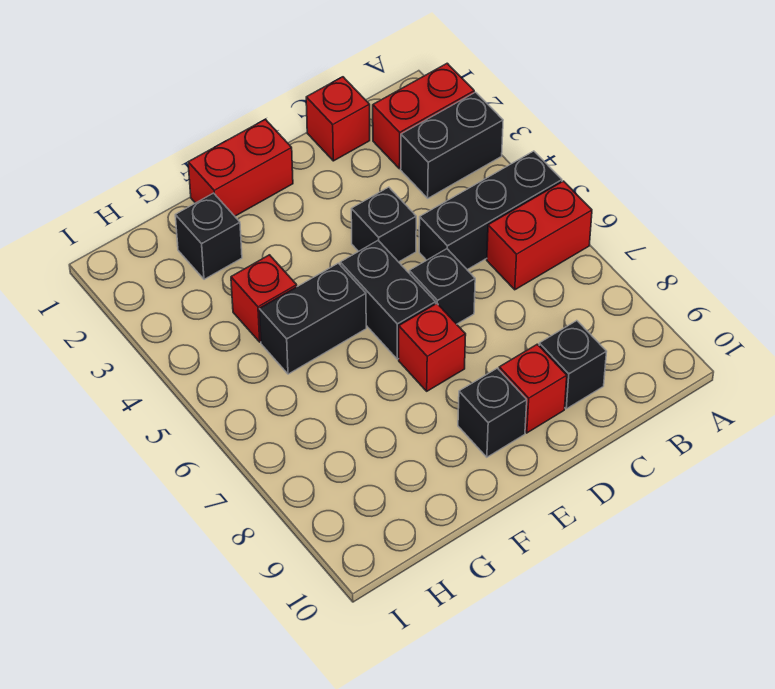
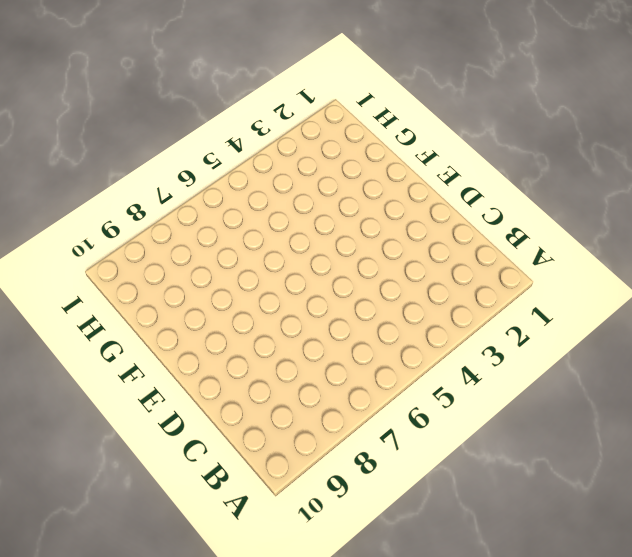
none -> red brick A2:B2 level 1
none -> black brick A3:B3 level 1
none -> black brick A5:C5 level 1

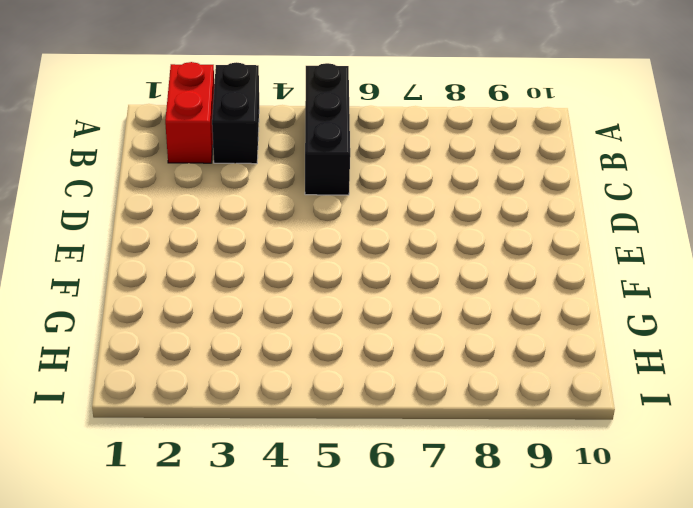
none -> red brick A6:B6 level 1
none -> red brick C1 level 1
none -> black brick C9 level 1

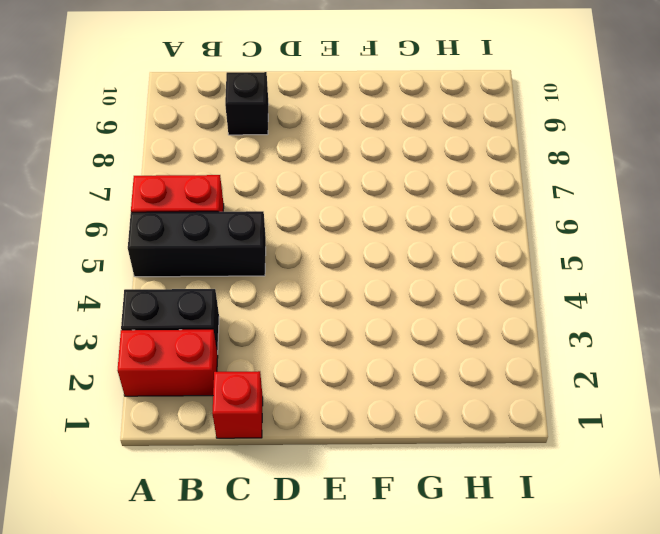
none -> black brick D4 level 1
none -> black brick D6 level 1
none -> red brick D9 level 1

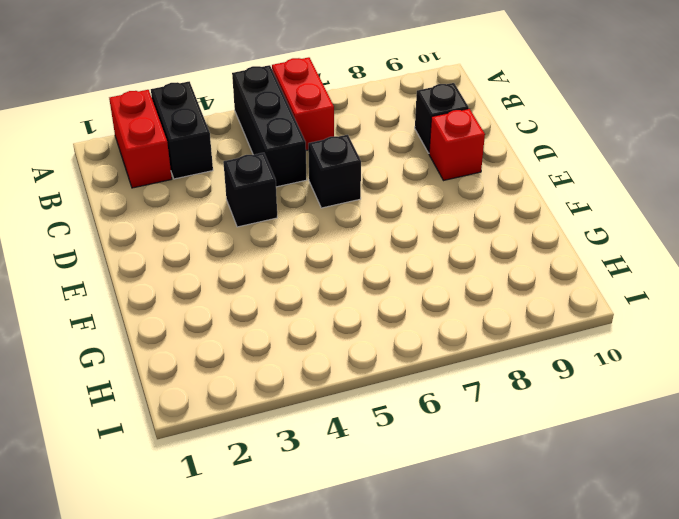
none -> red brick C1 level 1
none -> red brick E1:F1 level 1
none -> black brick E5:E6 level 1

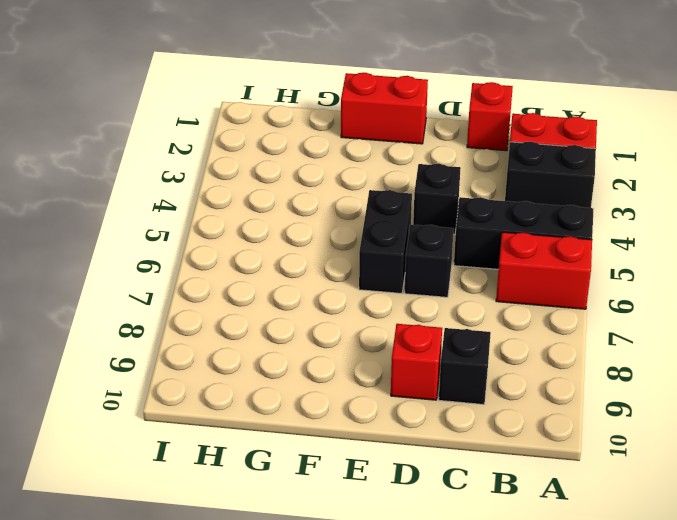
none -> red brick E7 level 1
none -> black brick E9 level 1
none -> black brick F5:G5 level 1

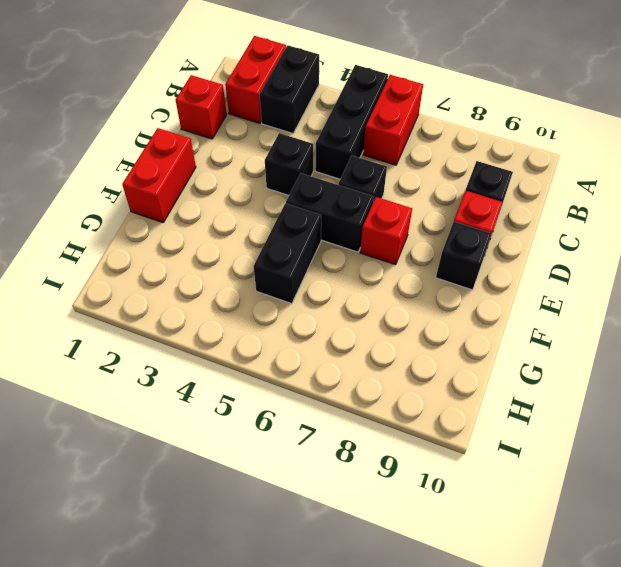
none -> black brick G2 level 1
none -> red brick G4 level 1

